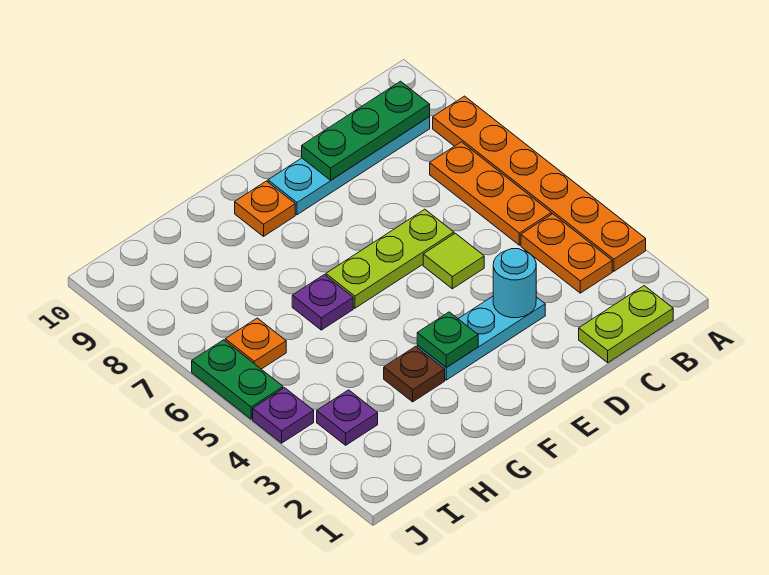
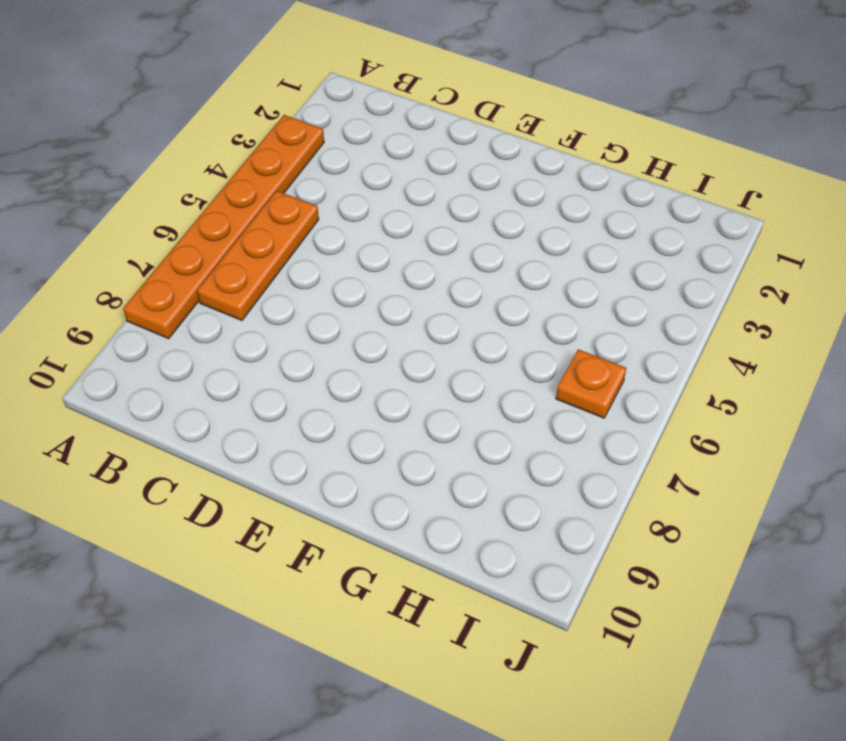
none -> lime plate B1:C1 level 1
none -> orange plate B3:B4 level 1
none -> cyan plate B9:E9 level 1

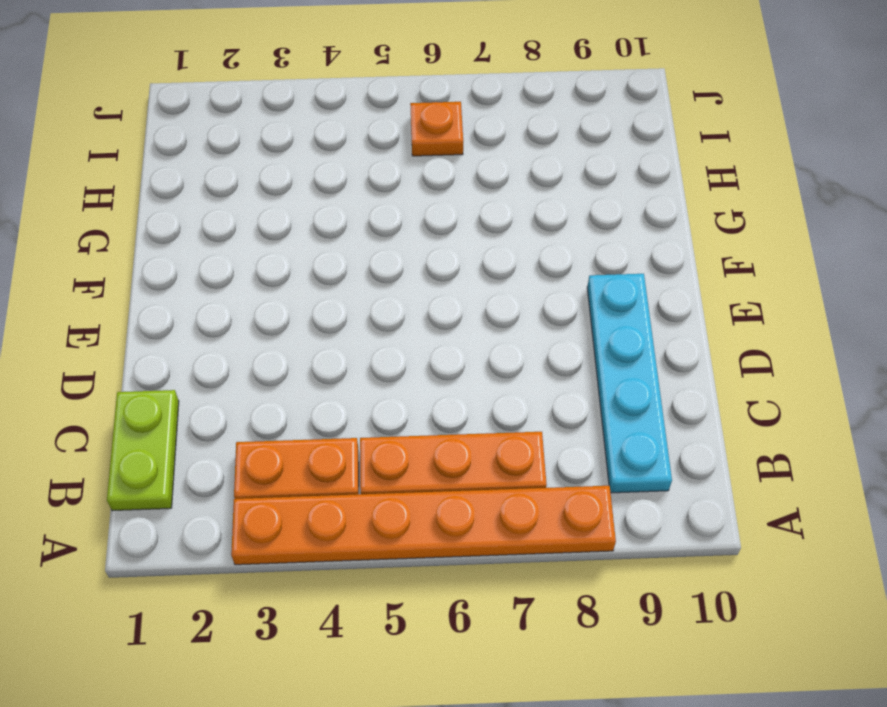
none -> cyan plate D3:F3 level 1
none -> lime tile D5 level 1
none -> lime plate D6:F6 level 1

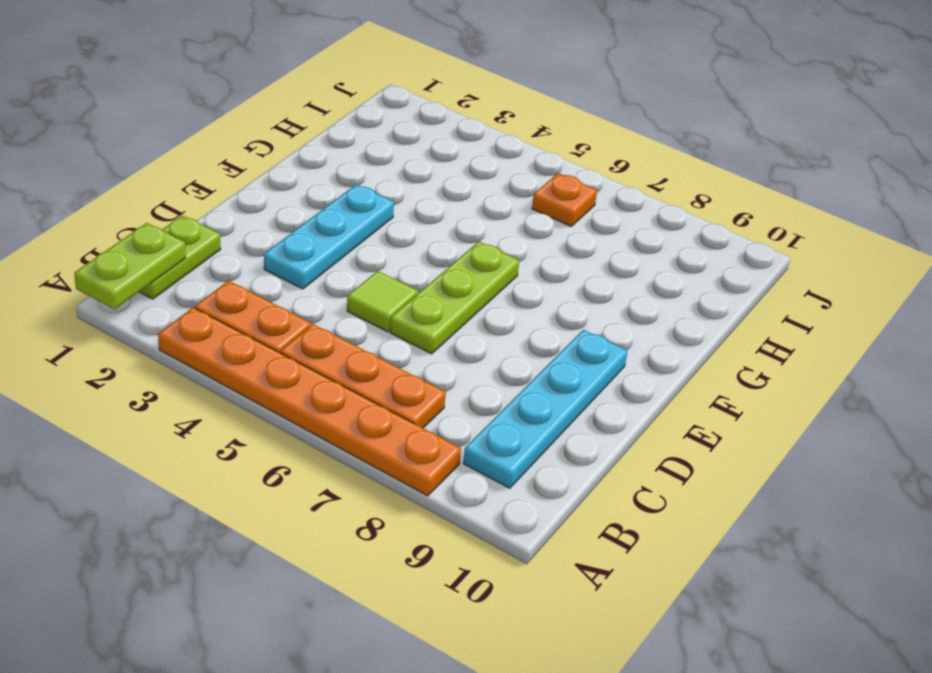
lime plate A1:B1 level 2 -> none
none -> orange plate F9 level 1
none -> brown plate G3 level 1
none -> purple plate G6 level 1

